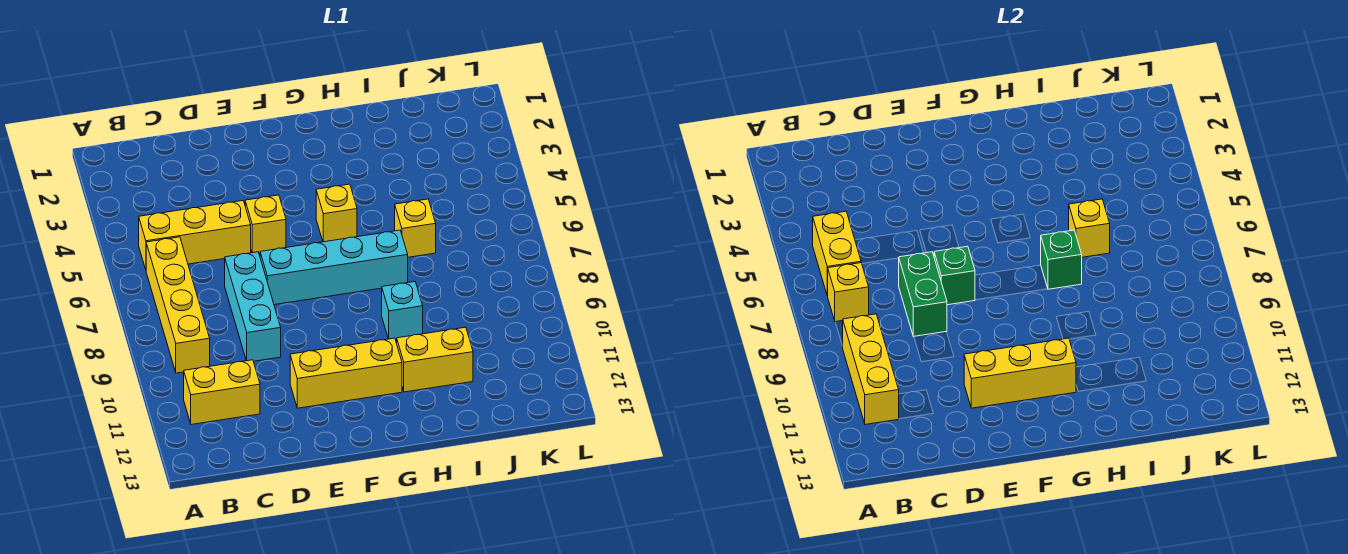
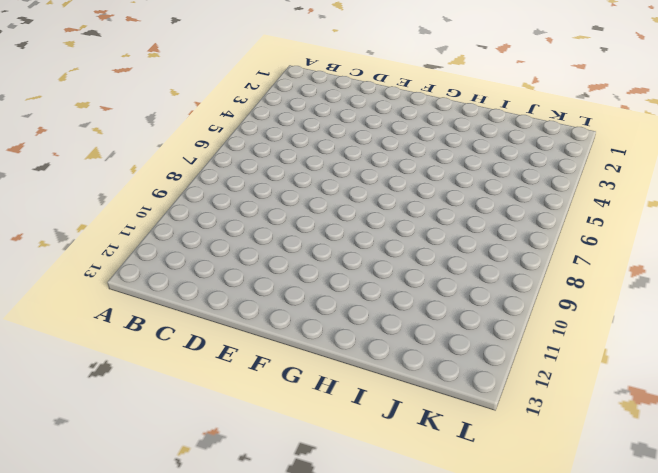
none -> yellow brick B5:D5 level 1
none -> yellow brick B6:B9 level 1
none -> yellow brick B11:C11 level 1

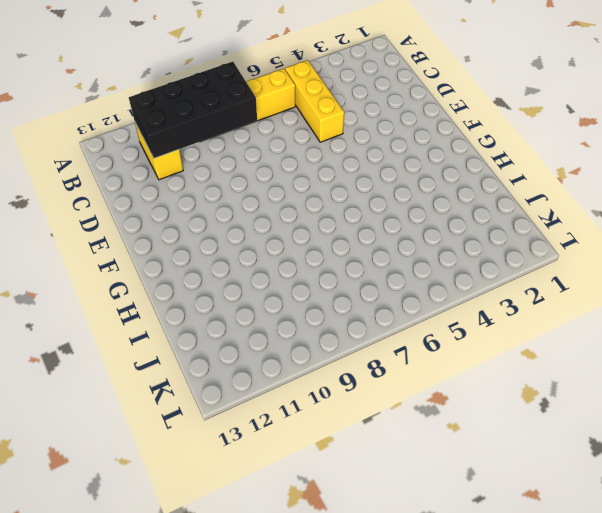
black brick B8:C11 level 2 -> yellow brick B9:B11 level 2
none -> cyan brick D7:D9 level 1
none -> yellow brick E5 level 1
none -> cyan brick E7:H7 level 1

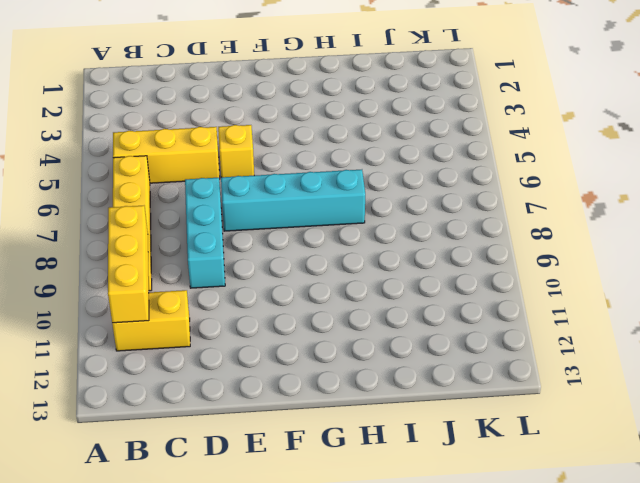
none -> yellow brick E11:G11 level 1
none -> yellow brick G5 level 1
none -> cyan brick H9 level 1

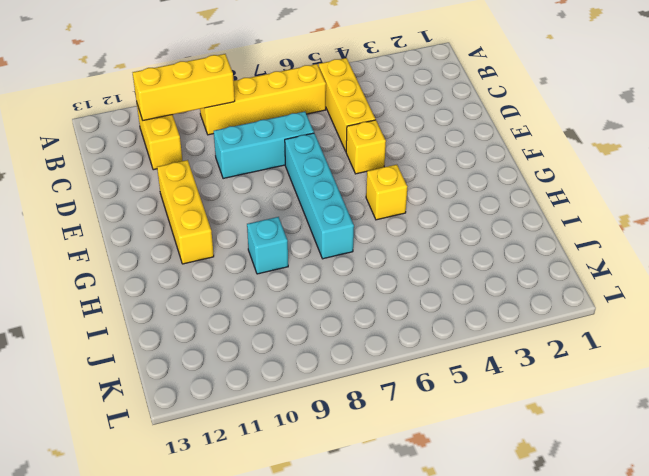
none -> yellow brick H11:I11 level 1
none -> yellow brick I6 level 1
none -> yellow brick B5:B6 level 2

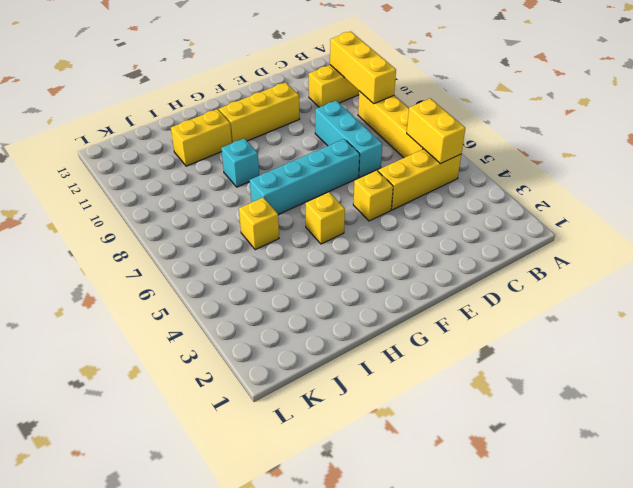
none -> yellow brick B7 level 2
none -> green brick D7:D8 level 2
none -> green brick E7 level 2

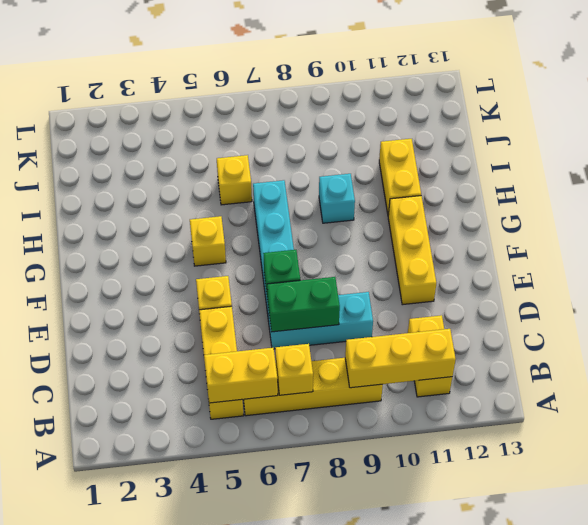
none -> yellow brick E11:G11 level 2
none -> green brick H7 level 2
none -> yellow brick I6 level 2

